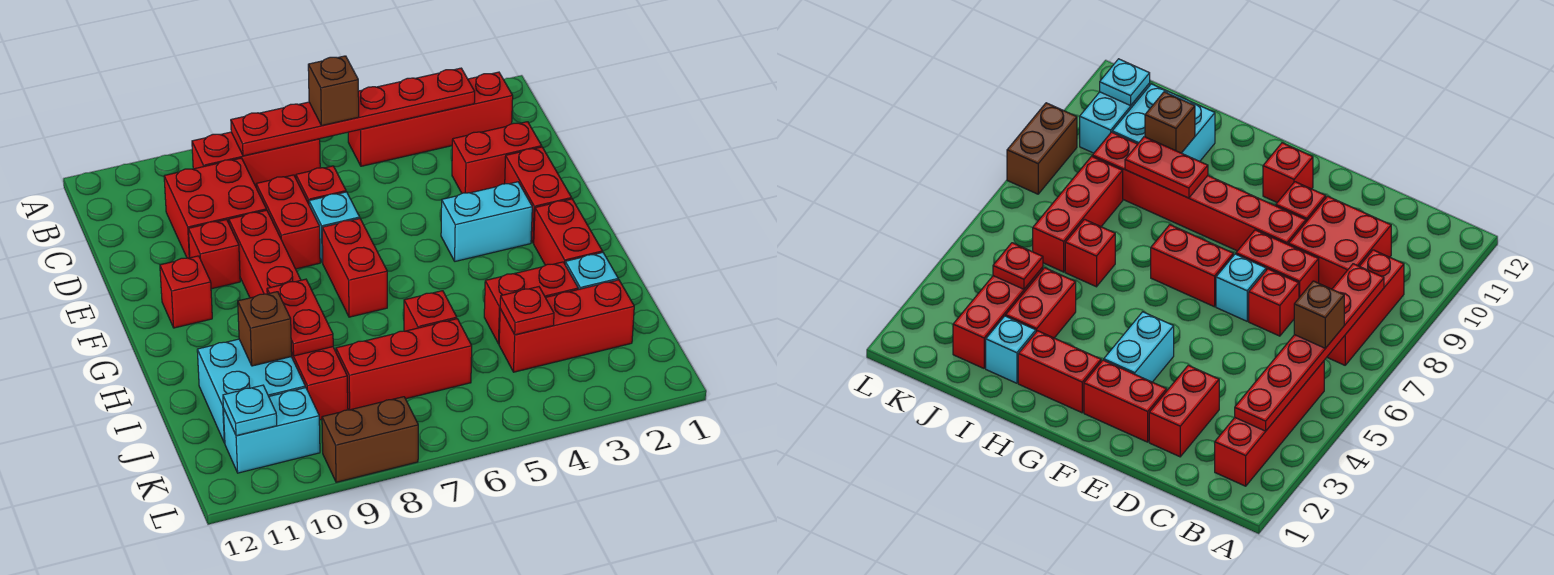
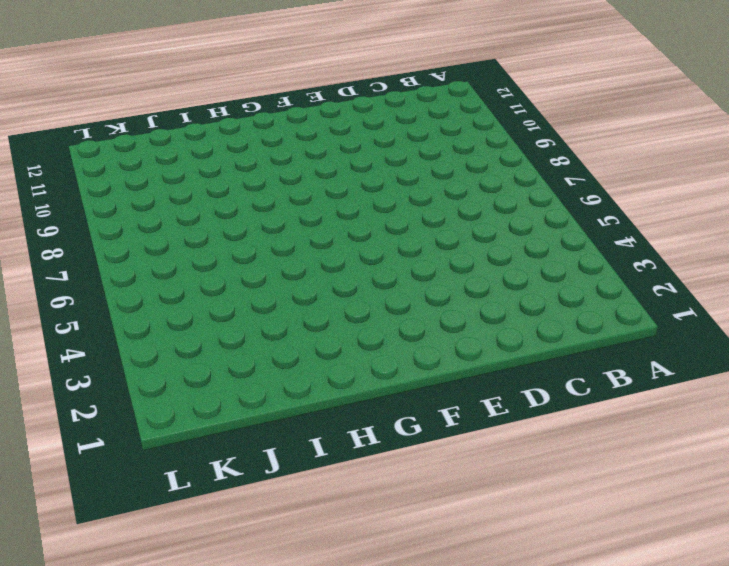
none -> red brick B2:B5 level 1
none -> red brick B7:B9 level 1
none -> red brick C9:D10 level 1

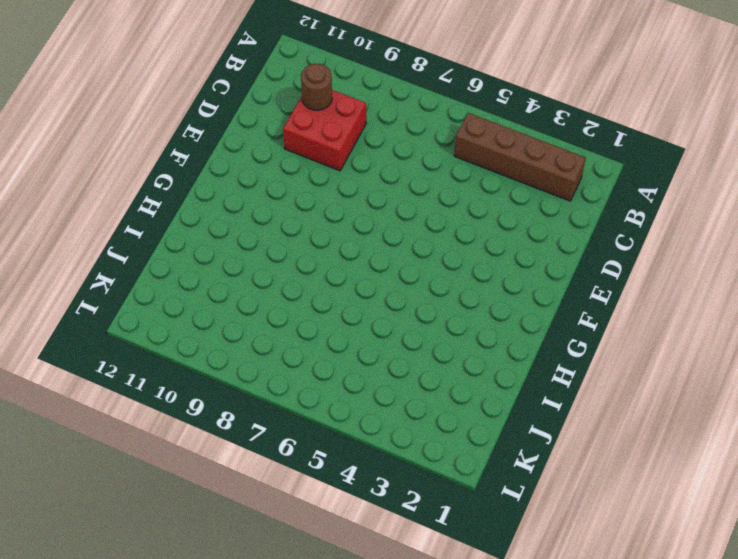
brown brick B2:B5 level 1 -> red brick B2:B5 level 1
brown round brick C10 level 2 -> none
none -> red brick B7:B9 level 1
none -> red brick D2:D3 level 1
none -> red brick D7 level 1

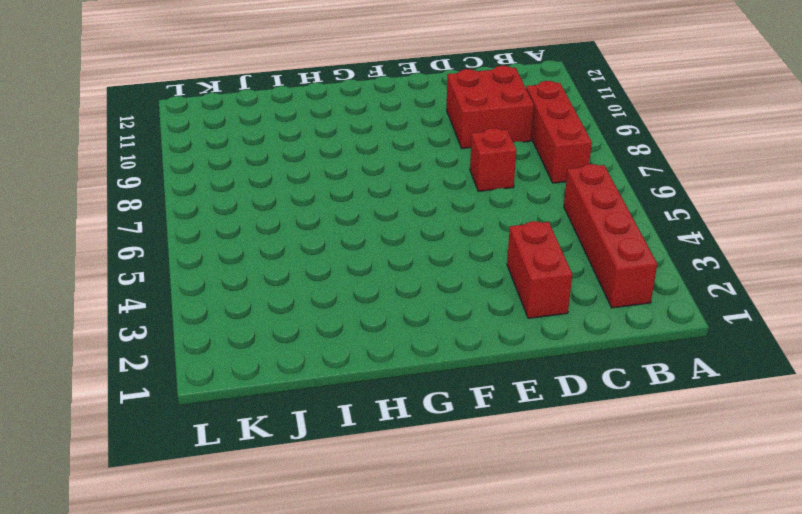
none -> red brick D8:E8 level 1
none -> red brick E2:F2 level 1
none -> cyan brick E7 level 1

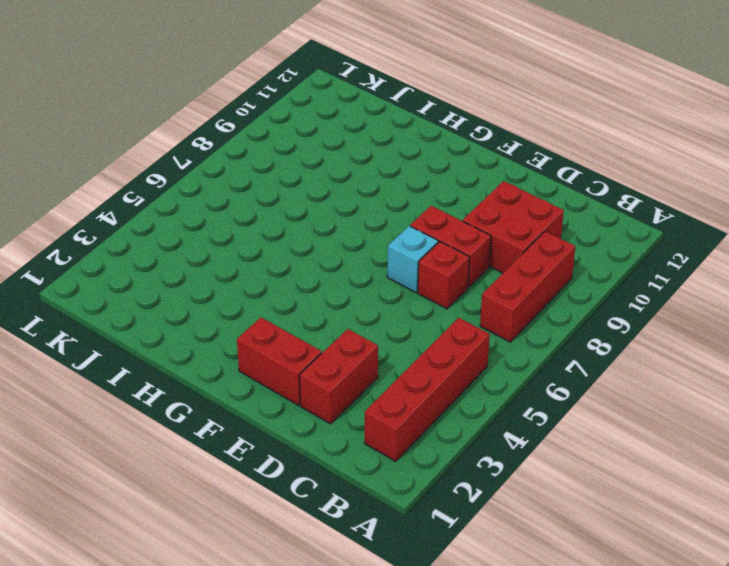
none -> red brick E9:J9 level 1
none -> red brick E10 level 1
none -> cyan brick F3:F4 level 1

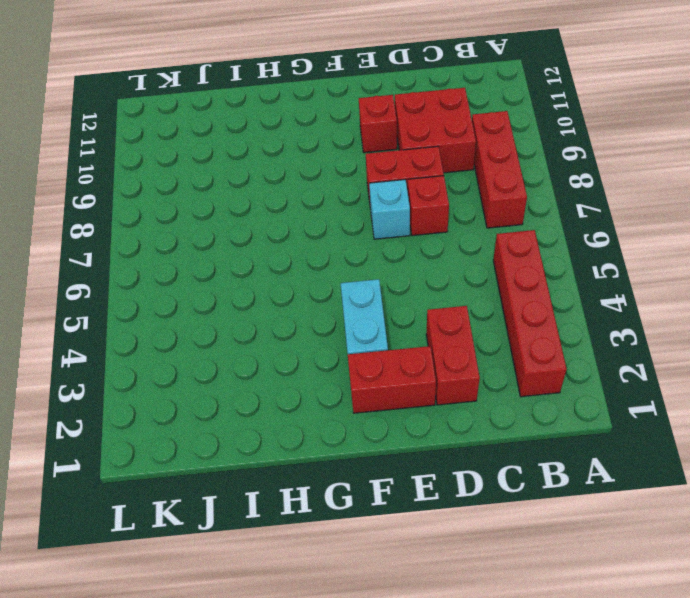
none -> red brick E9:J9 level 1
none -> red brick F7:G7 level 1
none -> red brick F11 level 1

